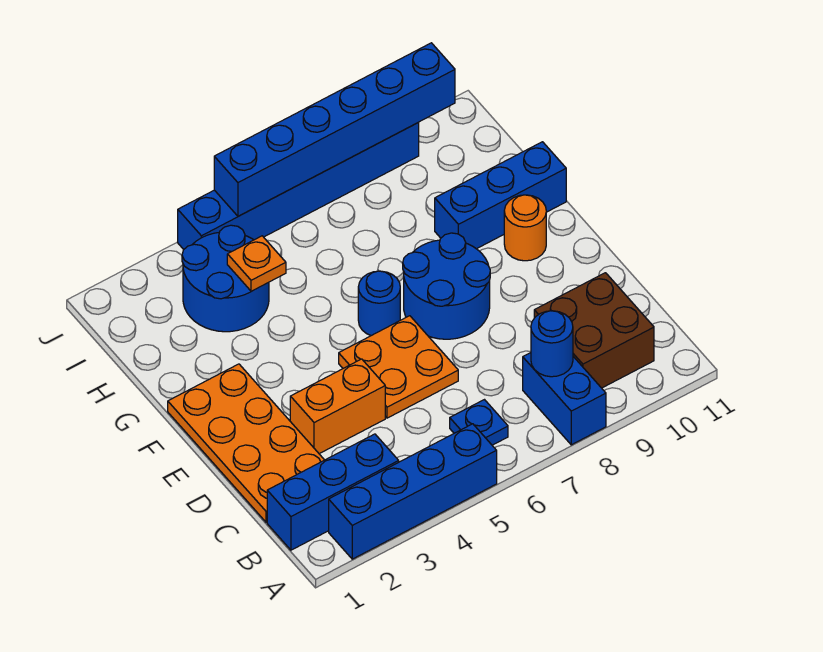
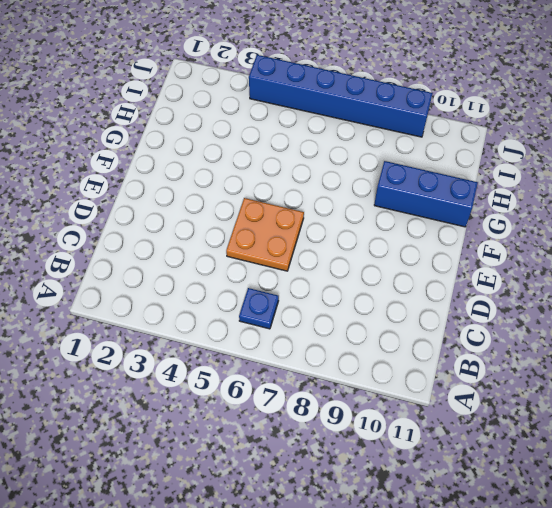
none -> blue brick A2:A5 level 1
none -> blue brick A8:B8 level 1
none -> blue brick B1:B3 level 1

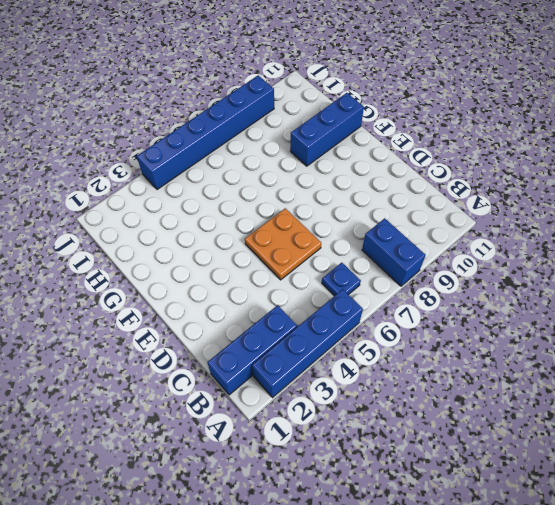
none -> brown brick B9:C10 level 1
none -> orange plate C1:F2 level 1
none -> orange brick D3:D4 level 1

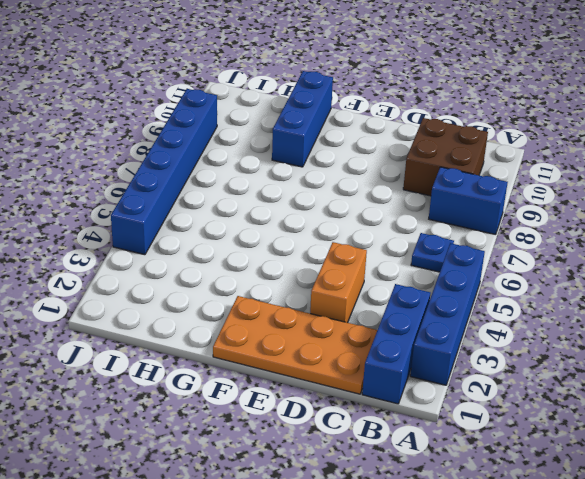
none -> orange plate D5:E6 level 1
none -> blue round brick E7:F8 level 1
none -> blue round brick F6 level 1

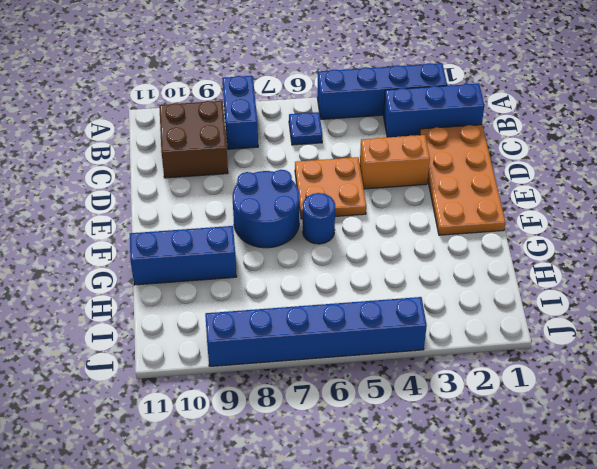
none -> orange round brick F10 level 1
none -> blue round brick H3:I4 level 1
none -> blue round brick B8 level 2

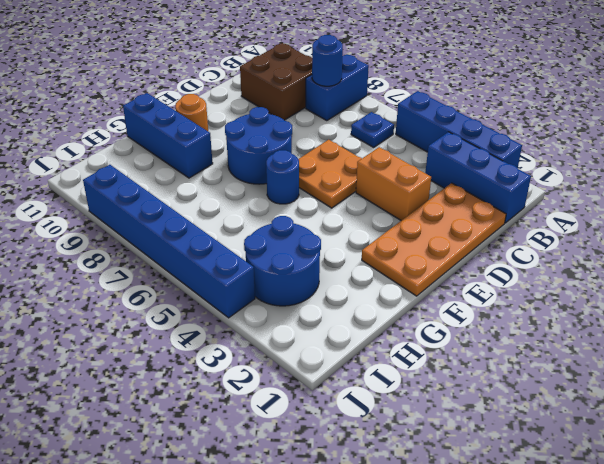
none -> orange plate H4 level 2
none -> blue brick J5:J10 level 2

